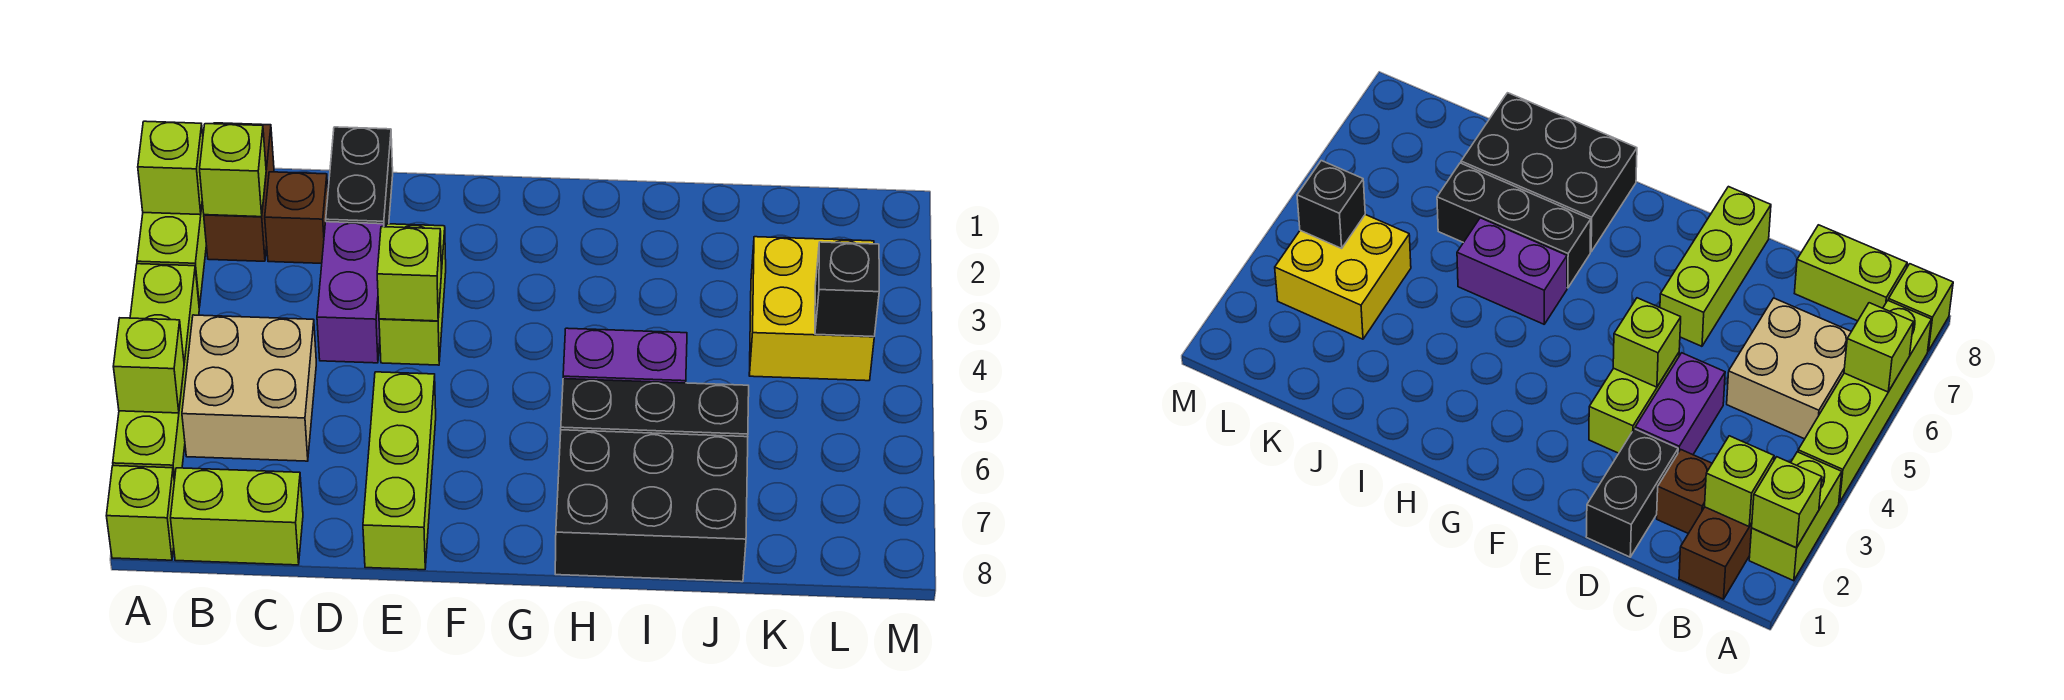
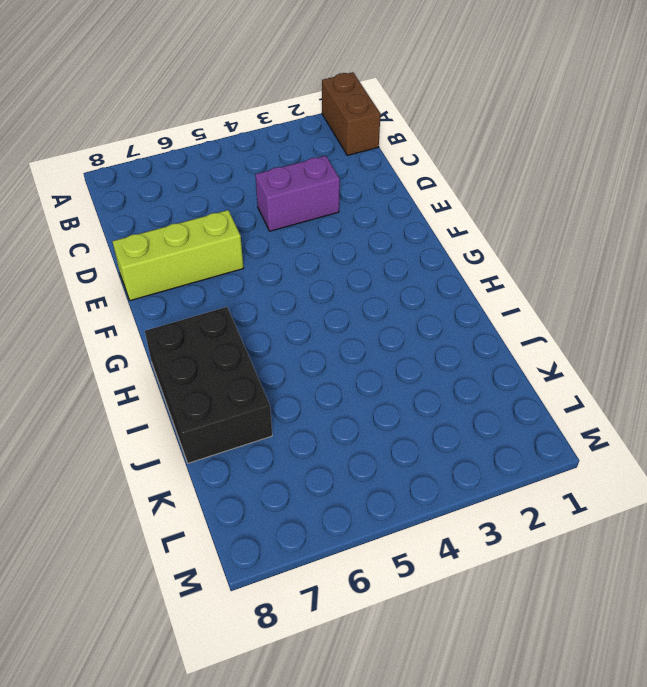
brown brick A1:B1 level 1 -> brown brick B1:B2 level 1
none -> lime brick A2:A3 level 1
none -> lime brick A4:A7 level 1
none -> lime brick A8 level 1

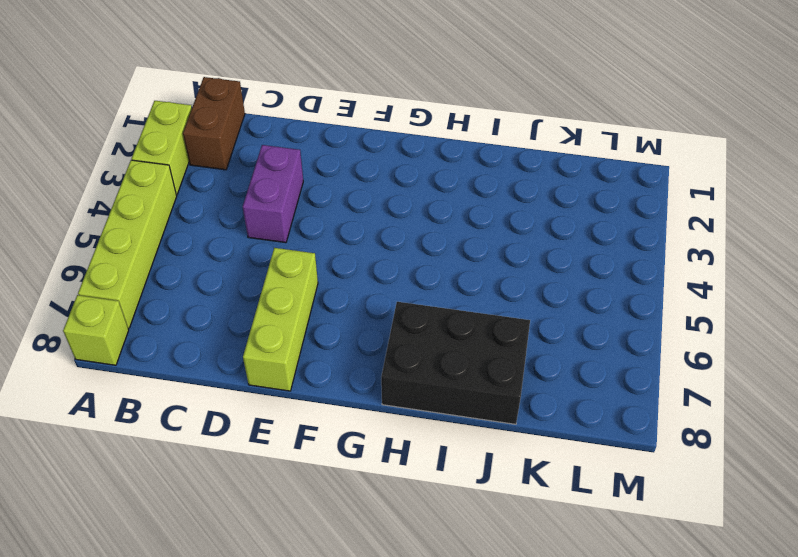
none -> tan brick B5:C6 level 1
none -> lime brick B8:C8 level 1
none -> brown brick C2 level 1

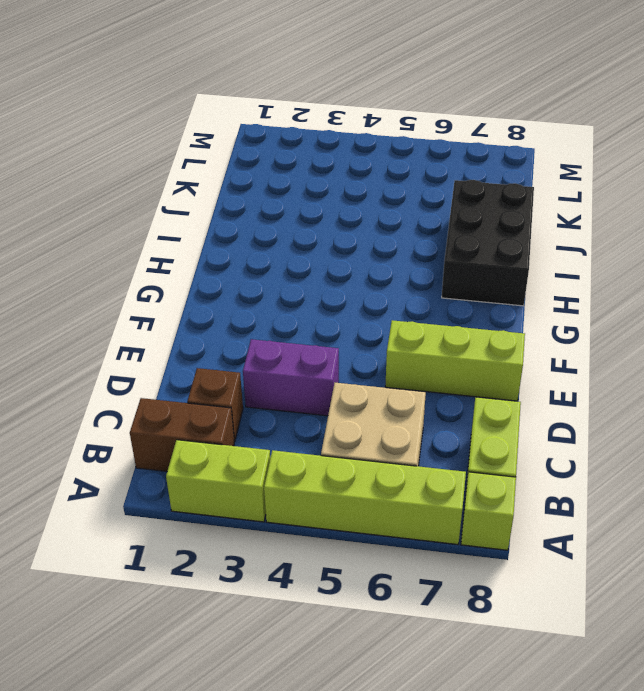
none -> black brick D1:D2 level 1
none -> lime brick E3:E4 level 1
none -> purple brick H5:I5 level 1

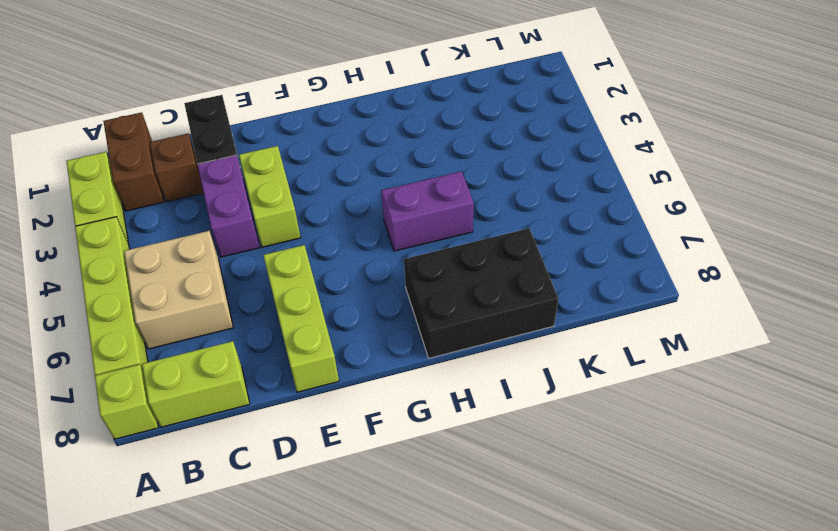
none -> black brick H6:J6 level 1
none -> yellow brick K3:L4 level 1
none -> lime brick A2 level 2

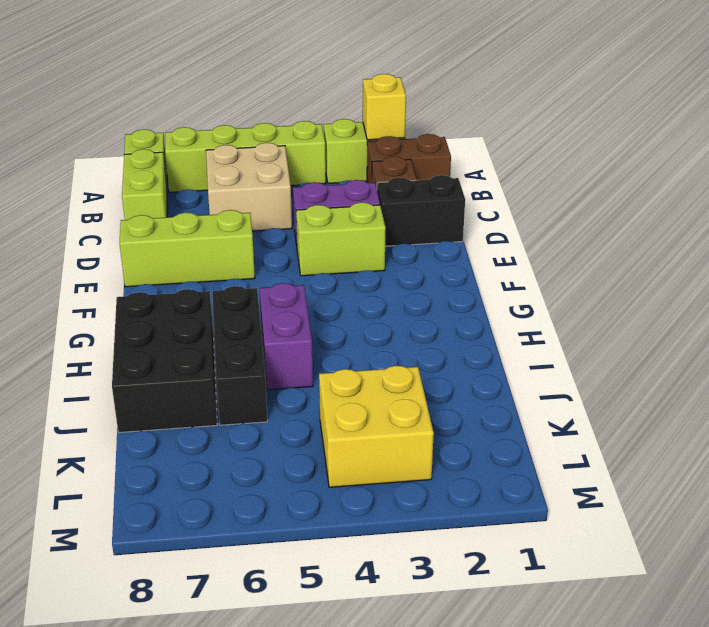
yellow brick A2 level 2 -> lime brick A2 level 2
none -> lime brick A6 level 2
none -> lime brick B2 level 2
none -> lime brick E4 level 2

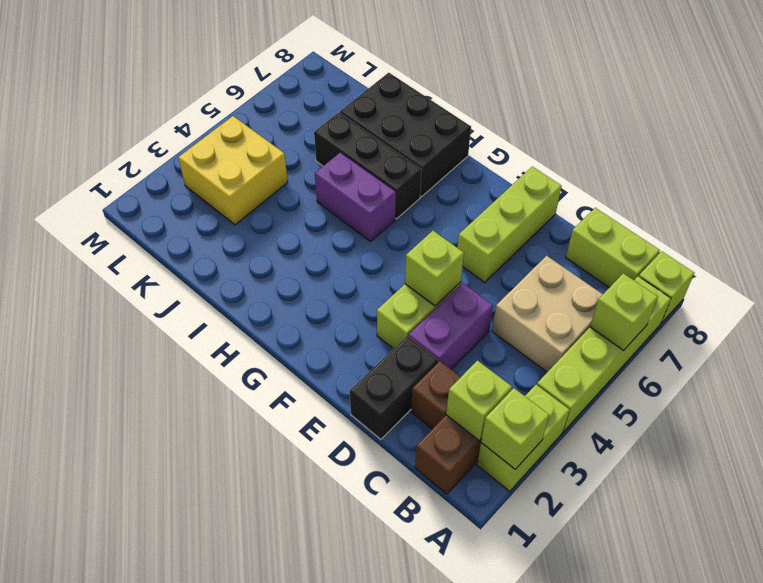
none -> black brick L4 level 2

